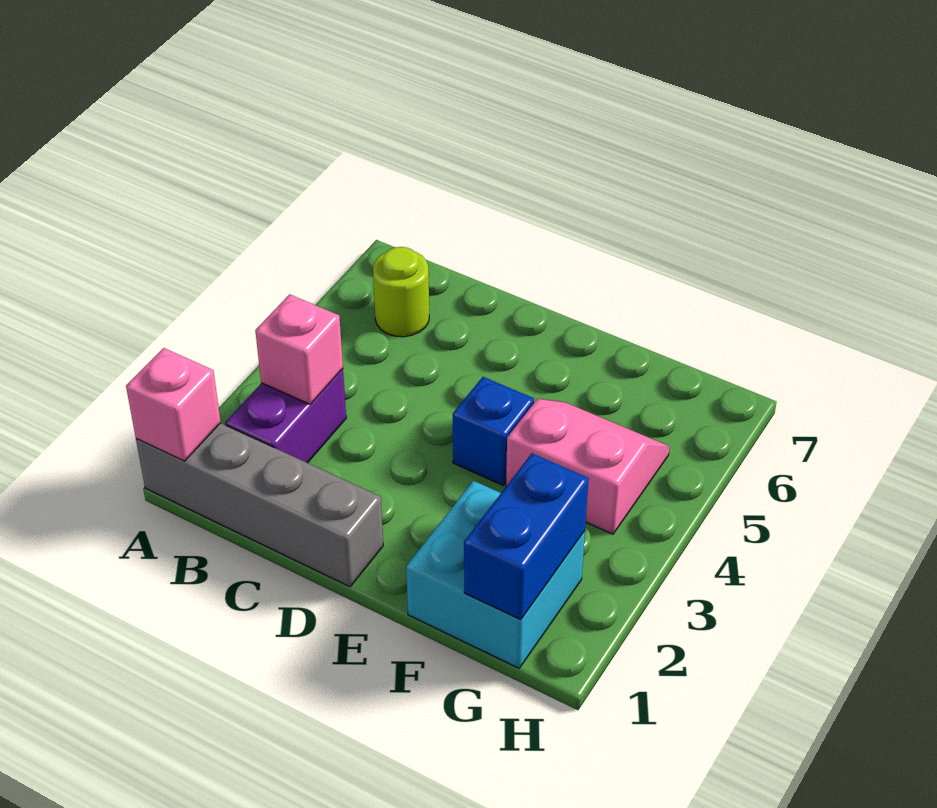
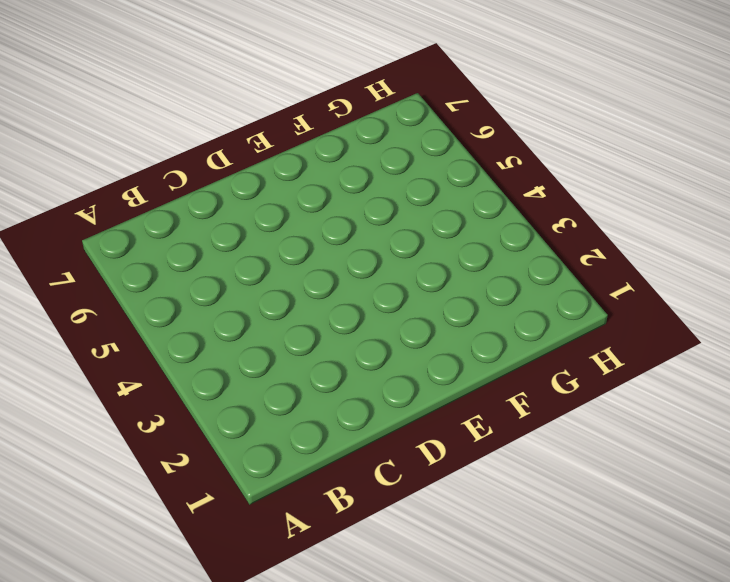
none -> grey brick A1:D1 level 1
none -> purple brick B2:B3 level 1

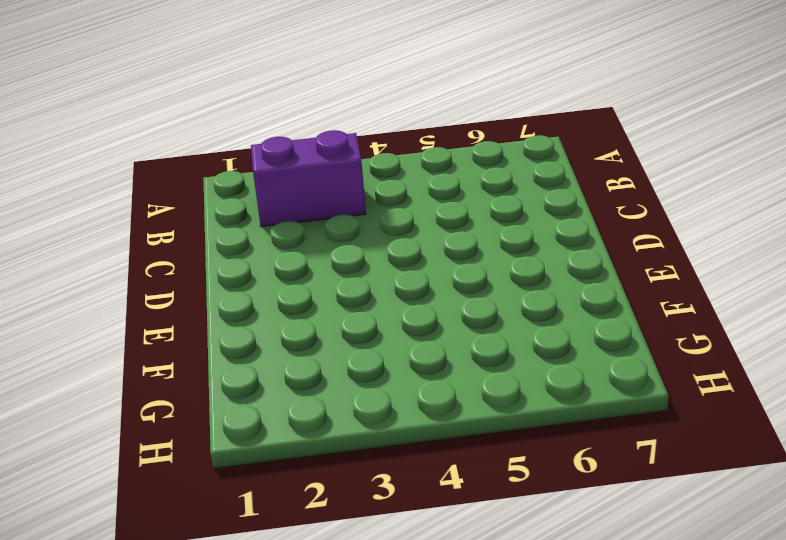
none -> grey brick A1:D1 level 1
none -> lime round brick B6 level 1

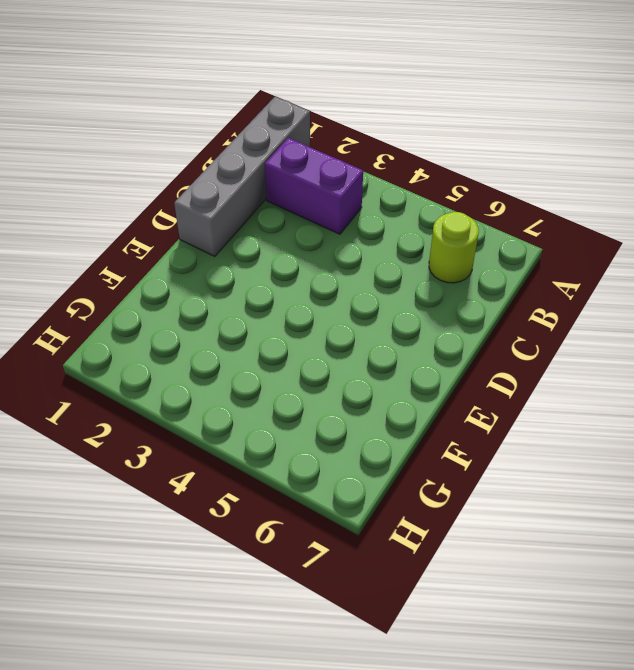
none -> blue brick E4 level 1
none -> cyan brick F1:G2 level 1

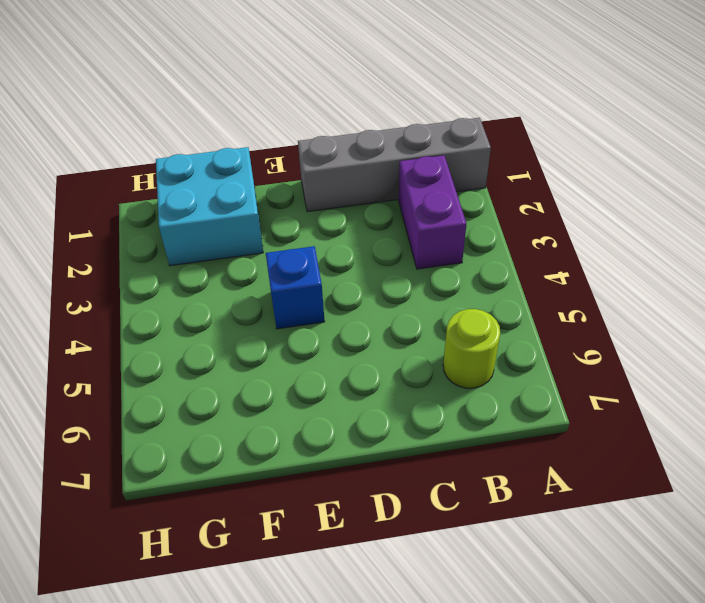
none -> pink slope F4:G5 level 1 top 4
none -> pink brick A1 level 2

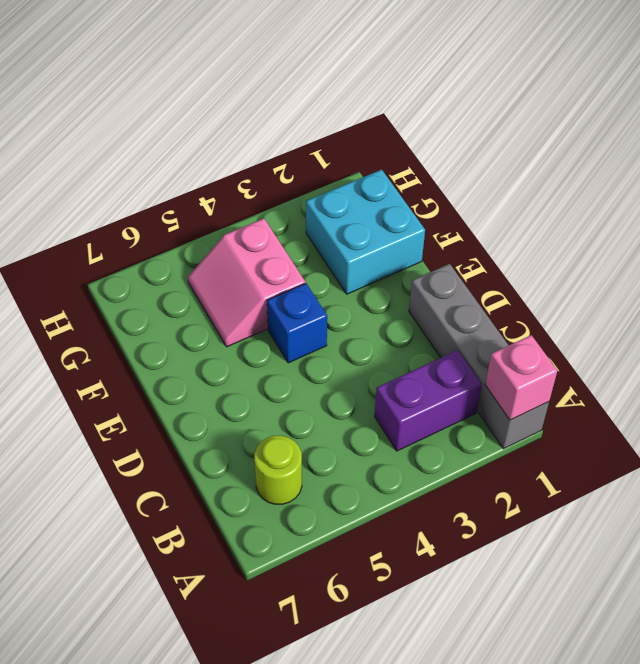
none -> pink brick B3 level 2
none -> blue brick G1:G2 level 2

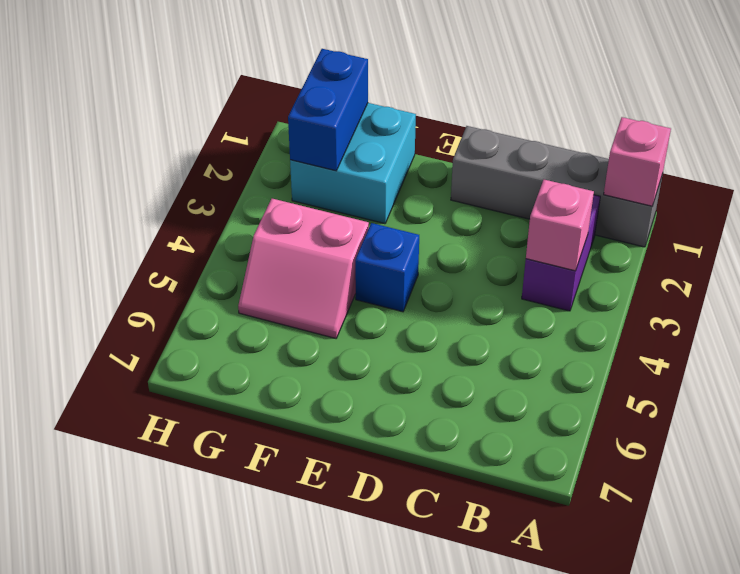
none -> lime round brick B6 level 1

